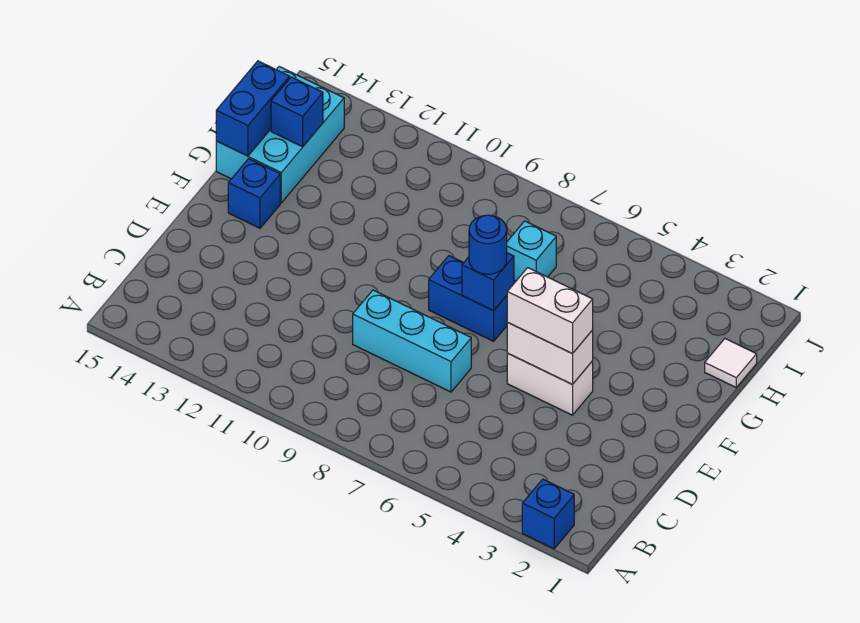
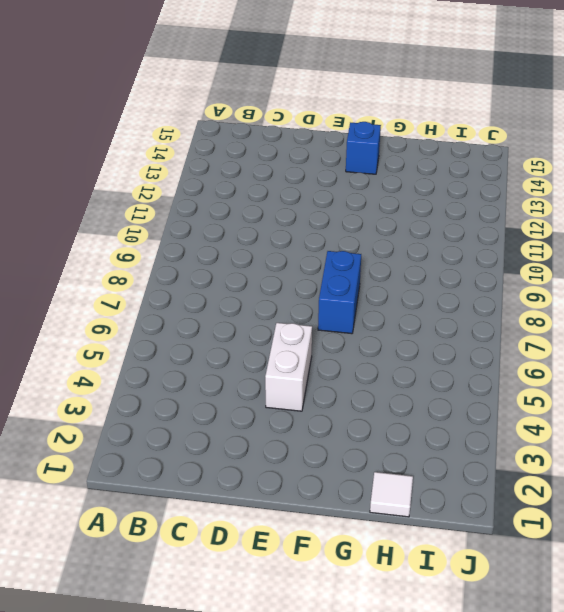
none -> blue brick A2 level 1
none -> cyan brick D7:D9 level 1
none -> cyan brick G14:I15 level 1

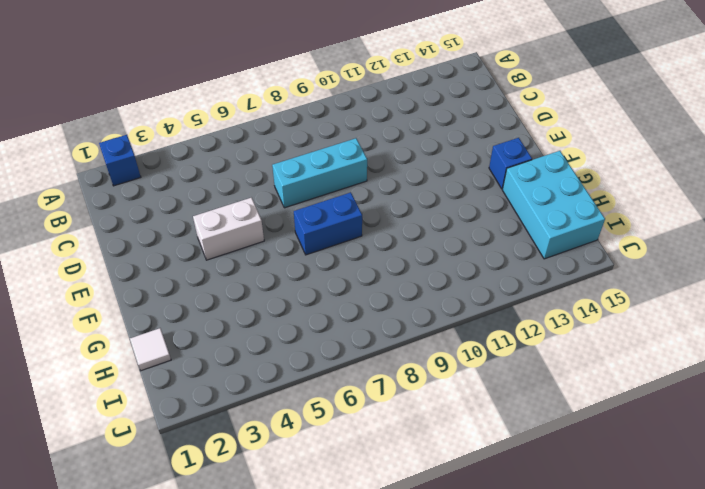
none -> cyan brick H7 level 1
none -> white brick E4:E5 level 2
none -> blue brick F7 level 2

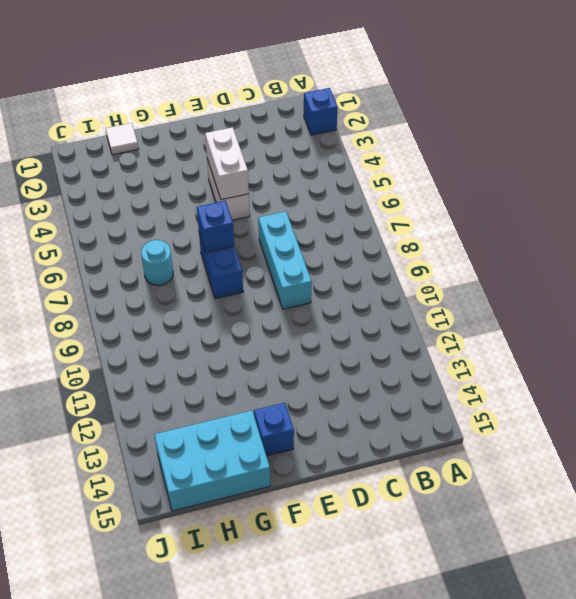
cyan round brick H7 level 1 -> cyan brick H7 level 1
none -> blue brick G15:H15 level 2
none -> blue brick H14 level 2
none -> white brick E4:E5 level 3

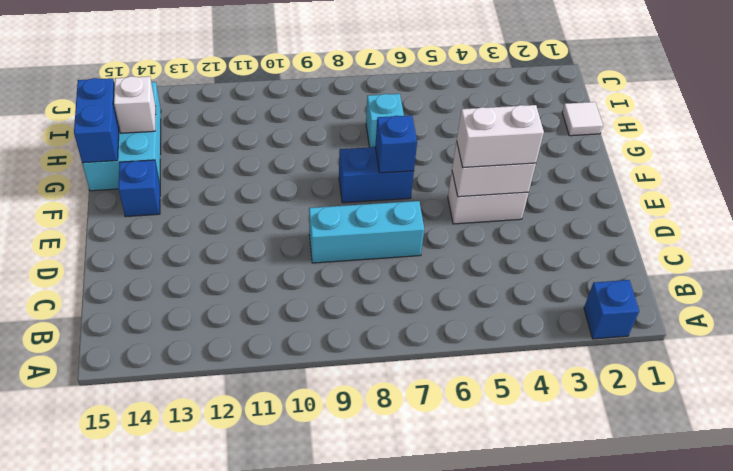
white brick H14 level 2 -> blue brick H14 level 2
none -> blue round brick F7 level 3

